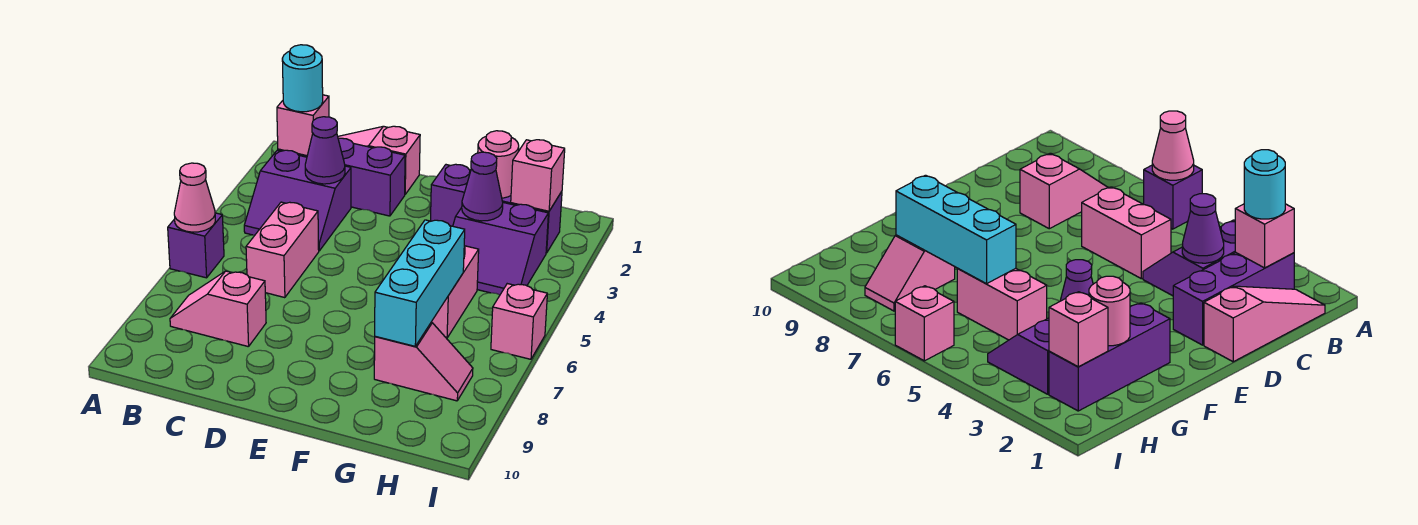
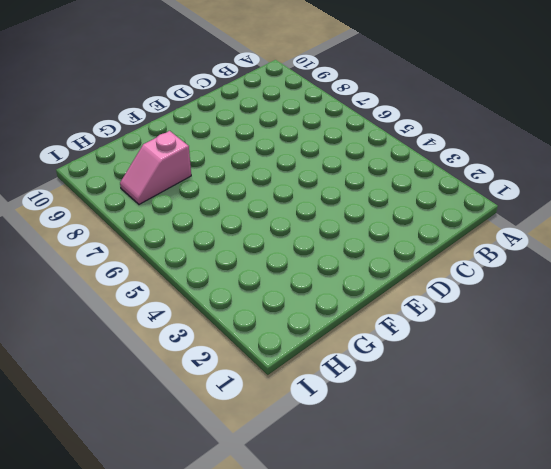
none -> purple brick A6 level 1
none -> pink slope B1:D1 level 1 top D
none -> purple brick B2:D2 level 1

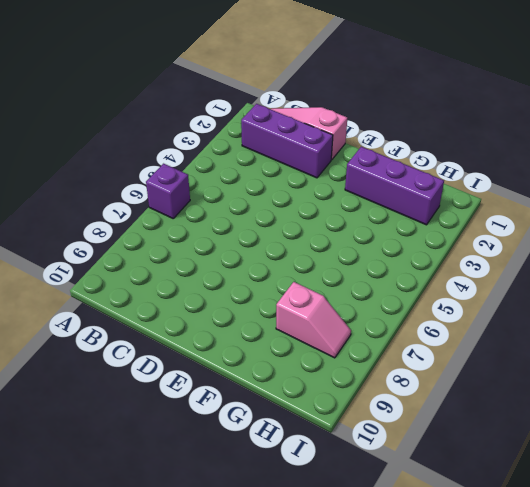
none -> purple slope B3:C4 level 1 top 3
none -> pink slope B8:C8 level 1 top C
none -> pink brick C5:C6 level 1

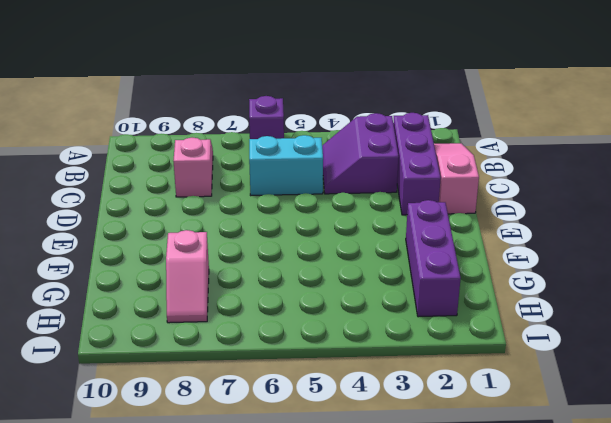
cyan brick C5:C6 level 1 -> pink brick C5:C6 level 1
none -> purple slope G3:H4 level 1 top 3
none -> pink brick G5:G6 level 1
none -> pink brick I6 level 1

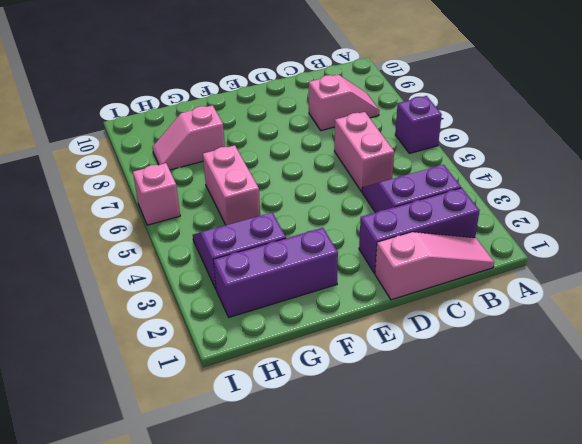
none -> pink cone A6 level 2
none -> pink brick B2 level 2
none -> purple cone C3 level 2

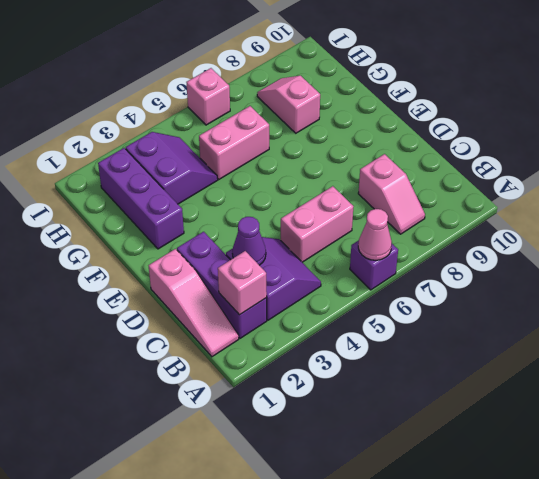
none -> pink round brick G2 level 2
none -> purple cone G3 level 2
none -> cyan brick G6:G8 level 2

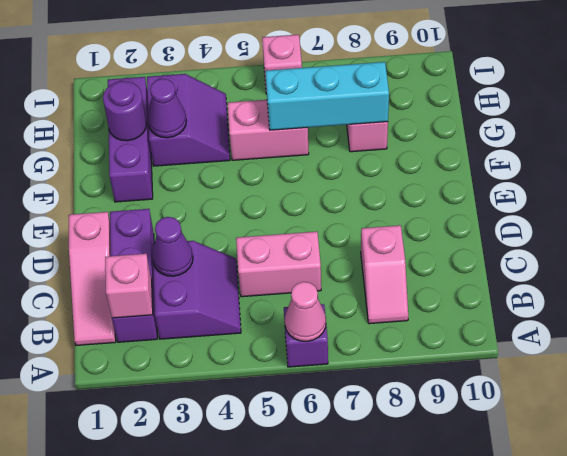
purple round brick G2 level 2 -> pink round brick G2 level 2
none -> pink brick H2 level 2
none -> cyan round brick B2 level 3

